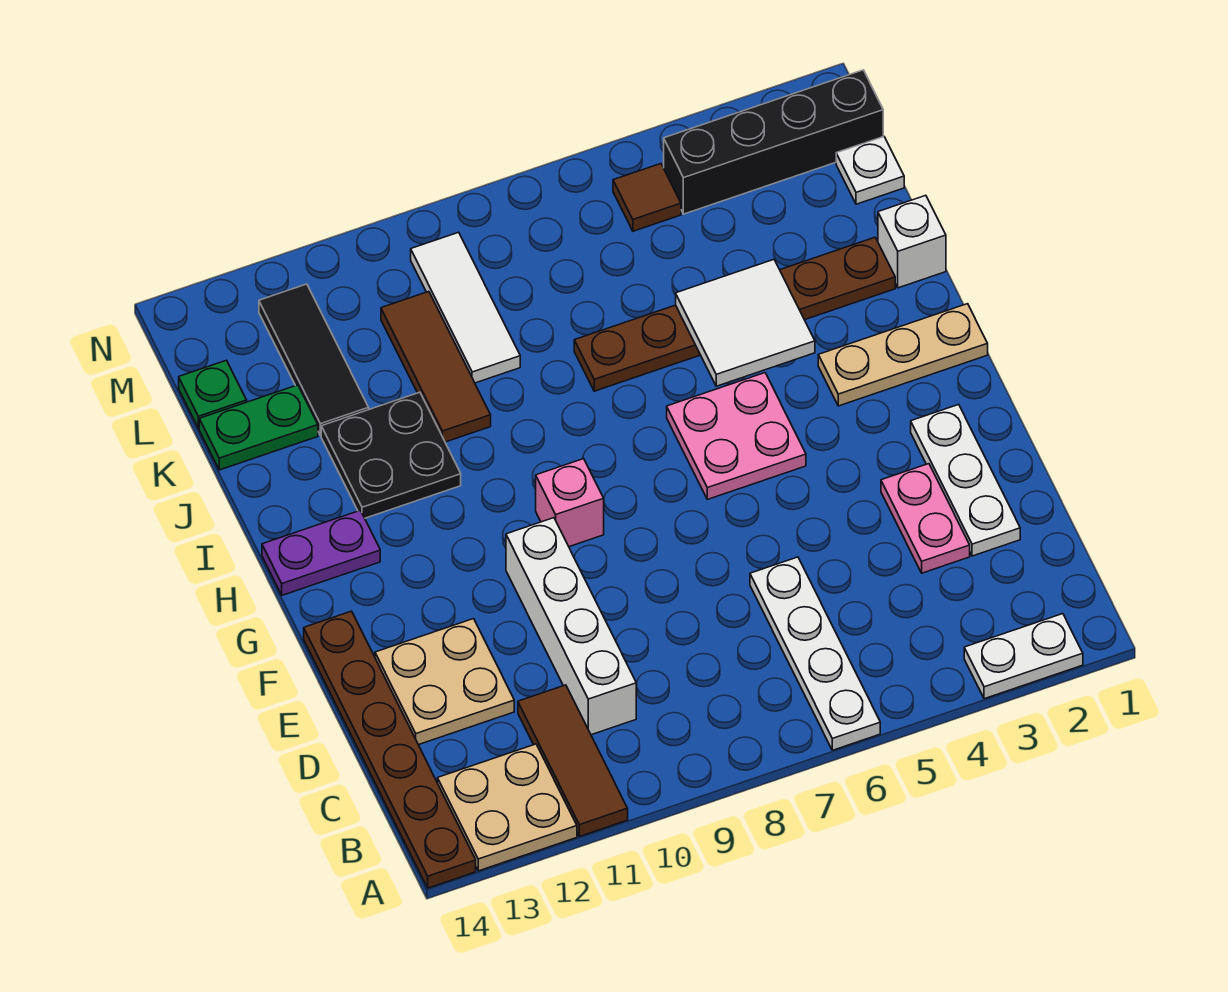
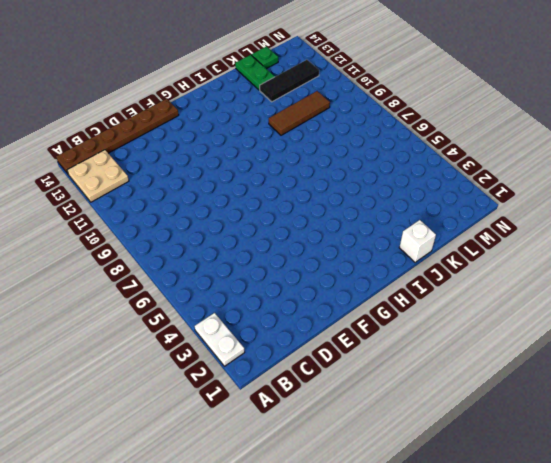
none -> white plate A6:D6 level 1
none -> brown tile A11:C11 level 1
none -> white brick C10:F10 level 1

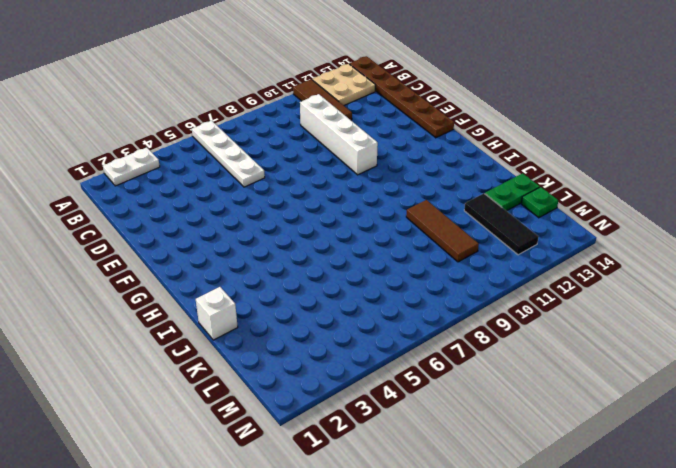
none -> white plate D2:F2 level 1
none -> pink plate D3:E3 level 1
none -> tan plate D12:E13 level 1

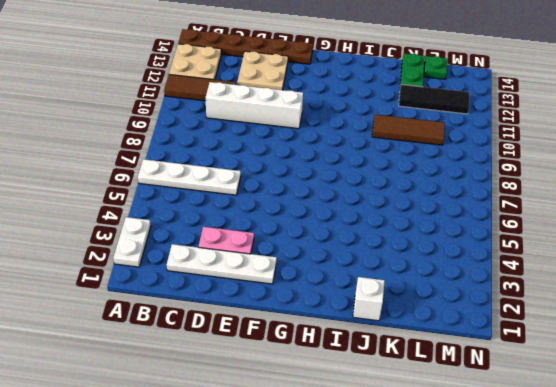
white plate C2:F2 level 1 -> white plate D2:F2 level 1
none -> pink plate G5:H6 level 1
none -> pink brick G9 level 1
none -> tan plate H1:H3 level 1

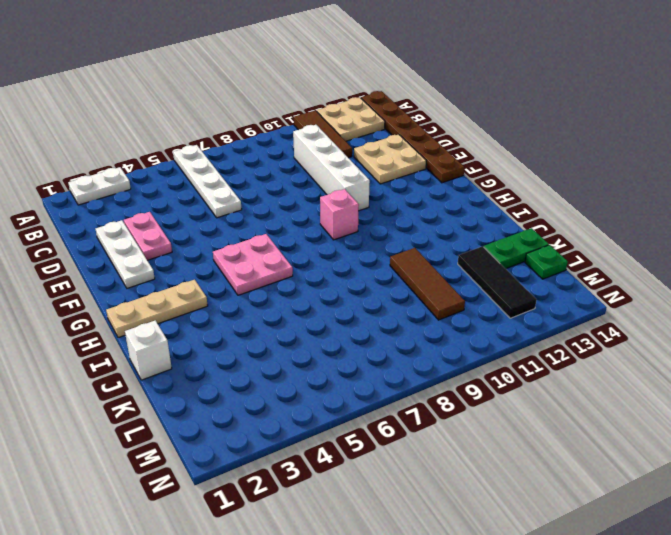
none -> purple plate H13:H14 level 1
none -> black plate I11:J12 level 1
none -> brown plate J2:J7 level 1

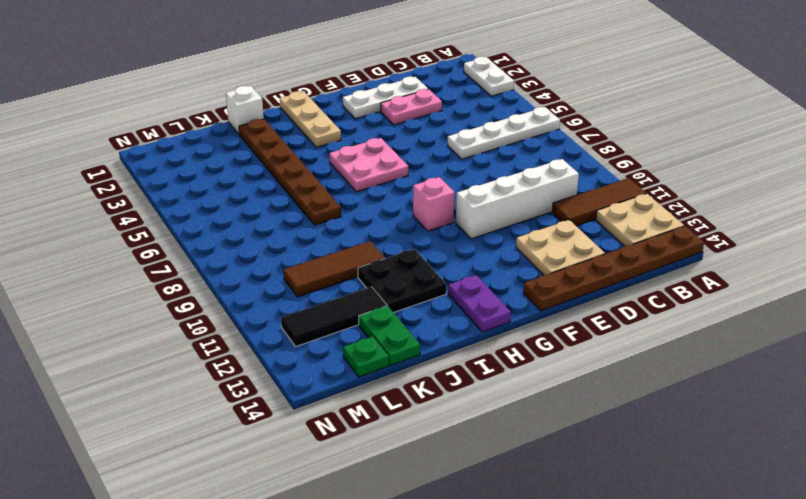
none -> white tile K9:M9 level 1
none -> white plate L1 level 1
none -> black brick M1:M4 level 1

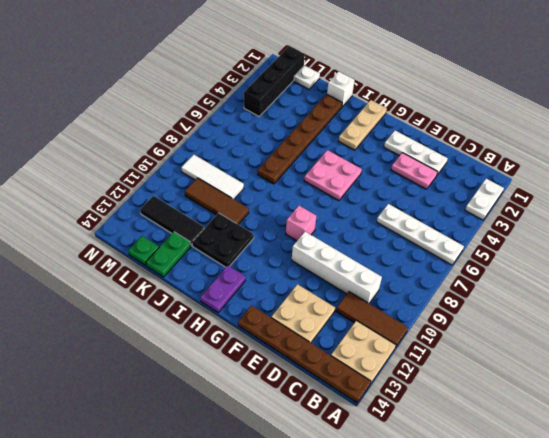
none -> brown tile M5 level 1
none -> white tile I4:J5 level 2

